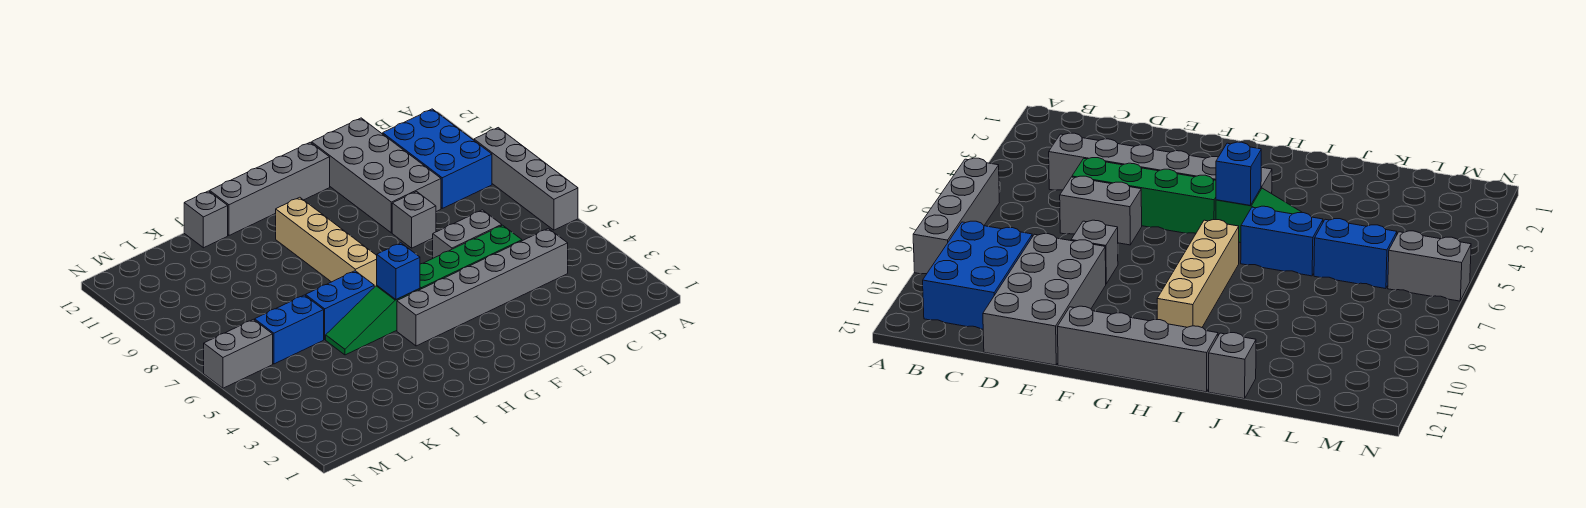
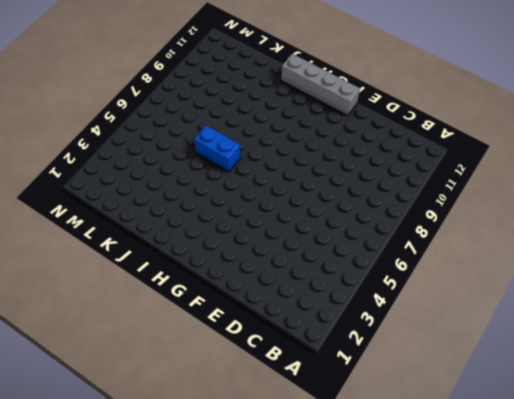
none -> grey brick A6:A9 level 1
none -> blue brick B9:C11 level 1
none -> grey brick C4:H4 level 1

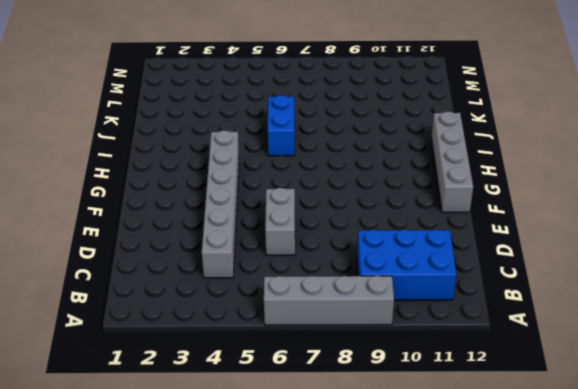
none -> green brick D5:G5 level 1
none -> grey brick D9:E12 level 1
none -> grey brick E8 level 1

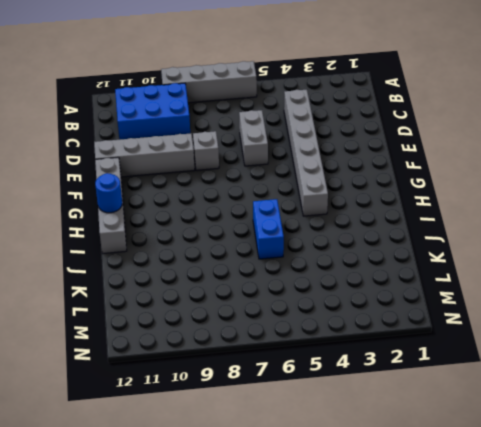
grey brick E9:E12 level 1 -> grey brick D9:E12 level 1
blue round brick H12 level 2 -> none
none -> green brick D5:G5 level 1
none -> green slope H5:J5 level 1 top H
none -> tan brick H7:H10 level 1

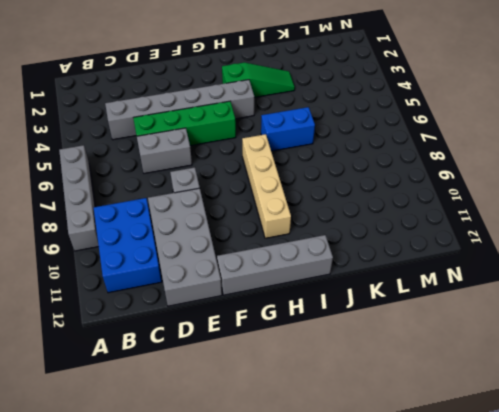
green slope H3:J3 level 1 top H -> green slope H5:J5 level 1 top H
none -> grey brick J12 level 1
none -> blue brick K6:L6 level 1
none -> grey brick M6:N6 level 1

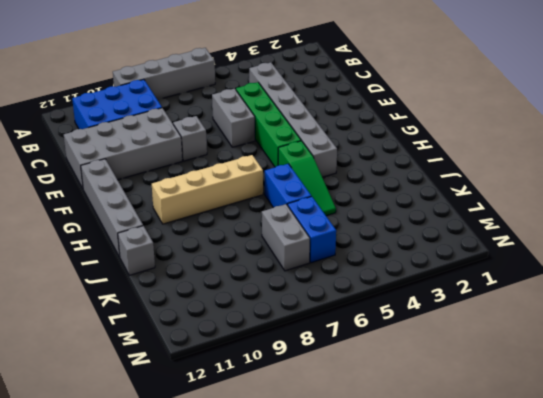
grey brick K7:L7 level 1 -> grey brick M6:N6 level 1
none -> blue brick H5 level 2

